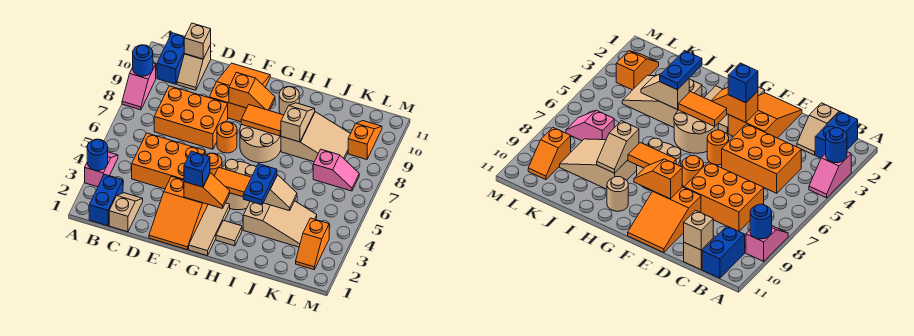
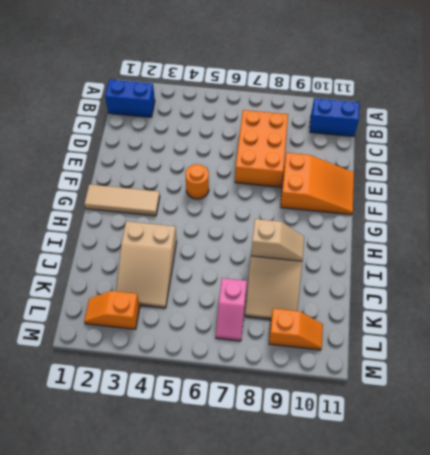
none -> pink slope A3:A4 level 1 top 3
none -> pink slope A8:A9 level 1 top 9
none -> tan slope C1:C2 level 1 top 1
none -> orange brick C4:E5 level 1

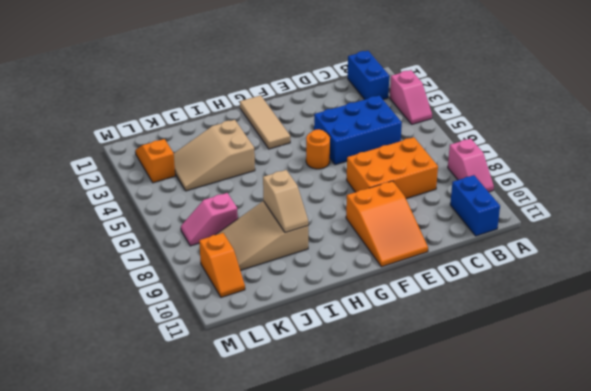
pink slope A8:A9 level 1 top 8 -> pink slope A8:A9 level 1 top 9
blue brick C4:E5 level 1 -> orange brick C4:E5 level 1
none -> tan slope C1:C2 level 1 top 1
none -> tan slope C10:C11 level 1 top 11
none -> orange slope E1:F3 level 1 top 3
none -> orange round brick F7 level 1

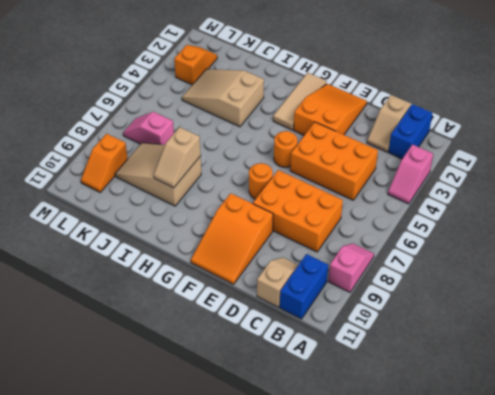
none -> tan round brick G4:H5 level 1
none -> tan round brick G7:H8 level 1
none -> tan tile H2 level 1
none -> tan round brick H10 level 1

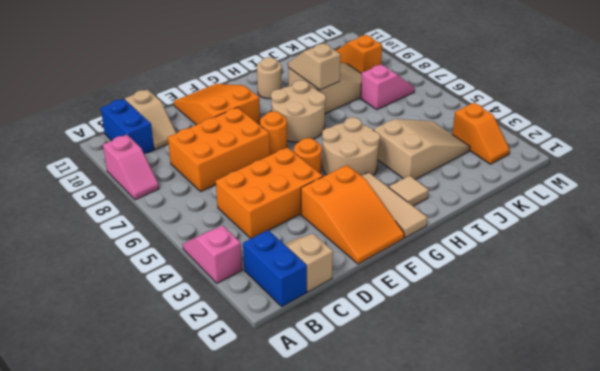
none -> blue round brick A3 level 2
none -> blue round brick A9 level 2
none -> tan brick C11 level 2
none -> orange slope F3:G3 level 2 top F

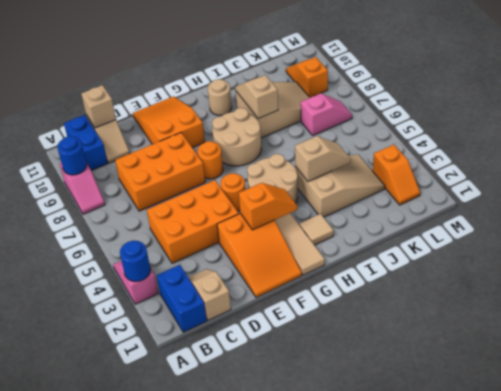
none -> orange slope F9:G9 level 2 top F
none -> orange tile G4:H4 level 2
none -> orange tile G8:H8 level 2
none -> blue brick F3 level 3

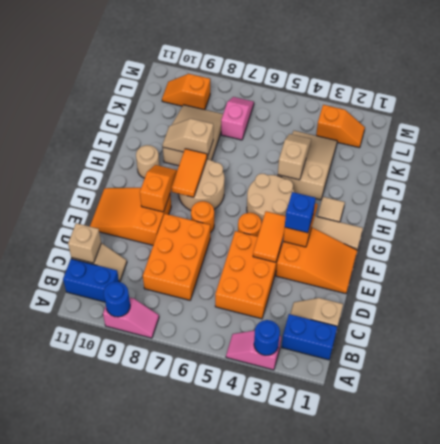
orange tile E4:F4 level 2 -> orange tile G4:H4 level 2
none -> blue plate I3:I4 level 3

